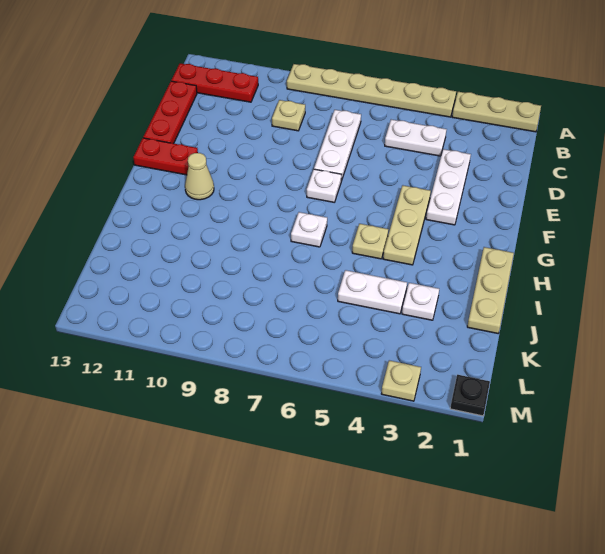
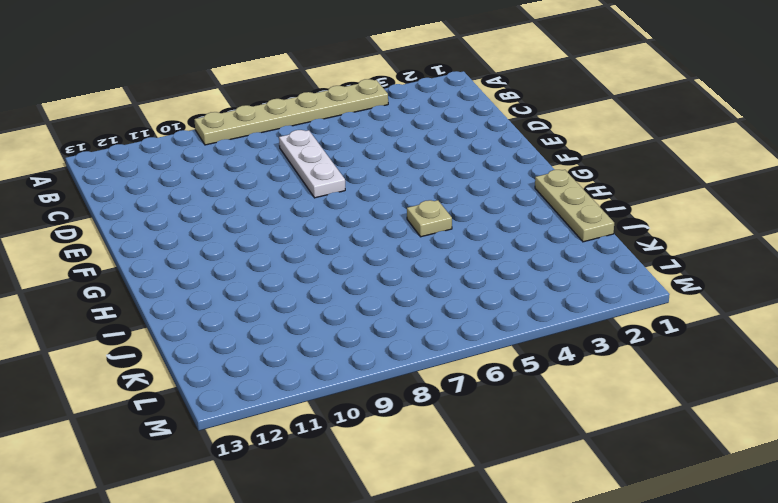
none -> tan plate A1:A3 level 1
none -> red plate B11:B13 level 1
none -> white plate C4:C5 level 1

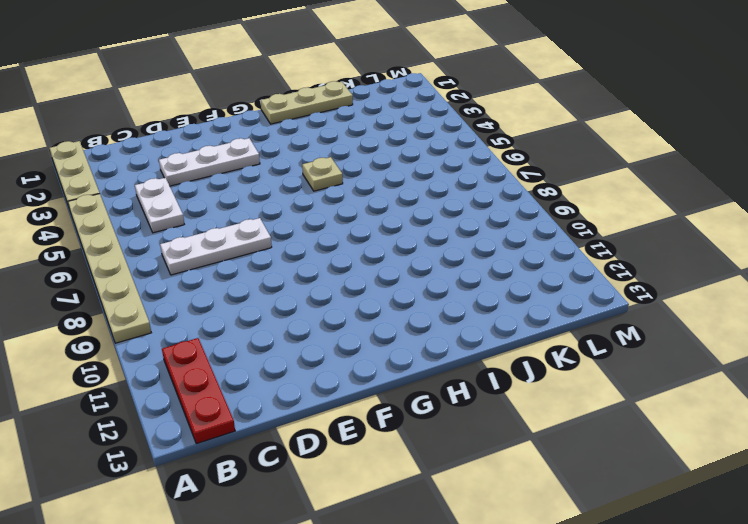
none -> tan plate C9 level 1
none -> red plate C13:E13 level 1
none -> tan plate F4:H4 level 1

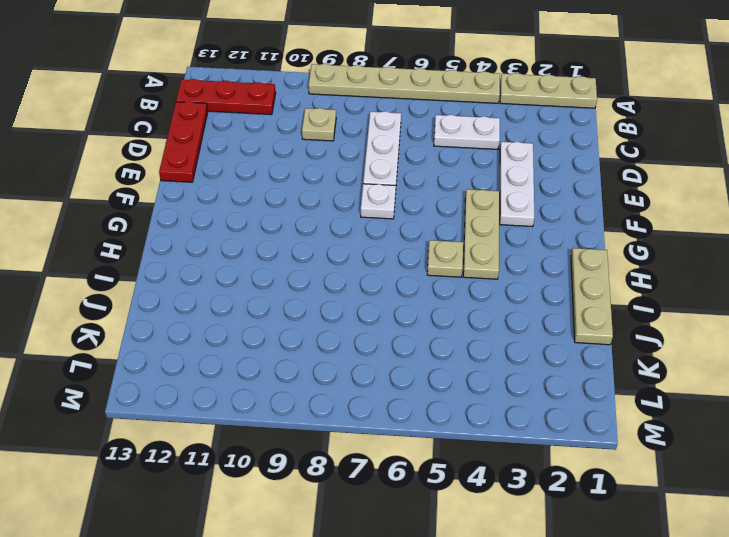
none -> red plate F12:F13 level 1
none -> tan cone G11 level 1
none -> white plate H7 level 1

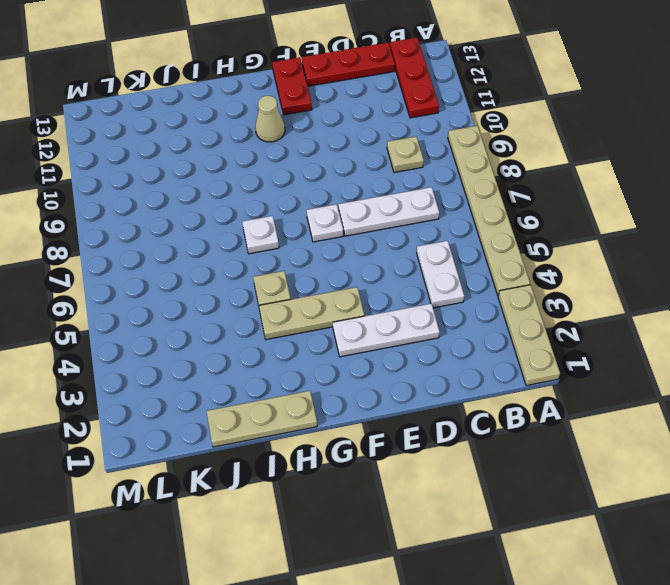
none -> white plate J3 level 1
none -> white plate J4:J5 level 1
none -> black plate M1 level 1

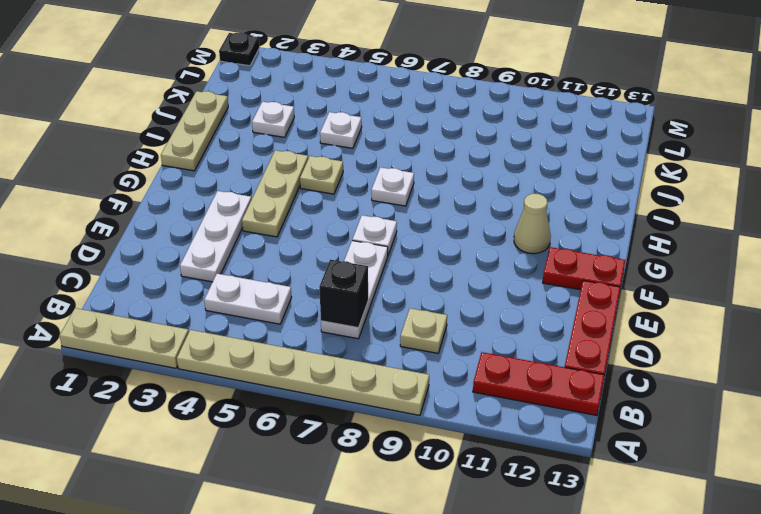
black brick C7 level 2 -> none
white plate J5 level 1 -> white plate J4:J5 level 1
none -> tan plate M3 level 1

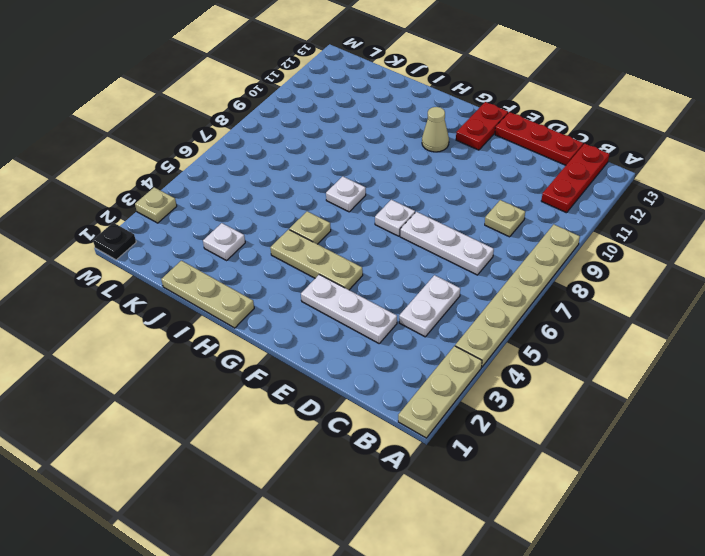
none -> white plate J4:J5 level 1

